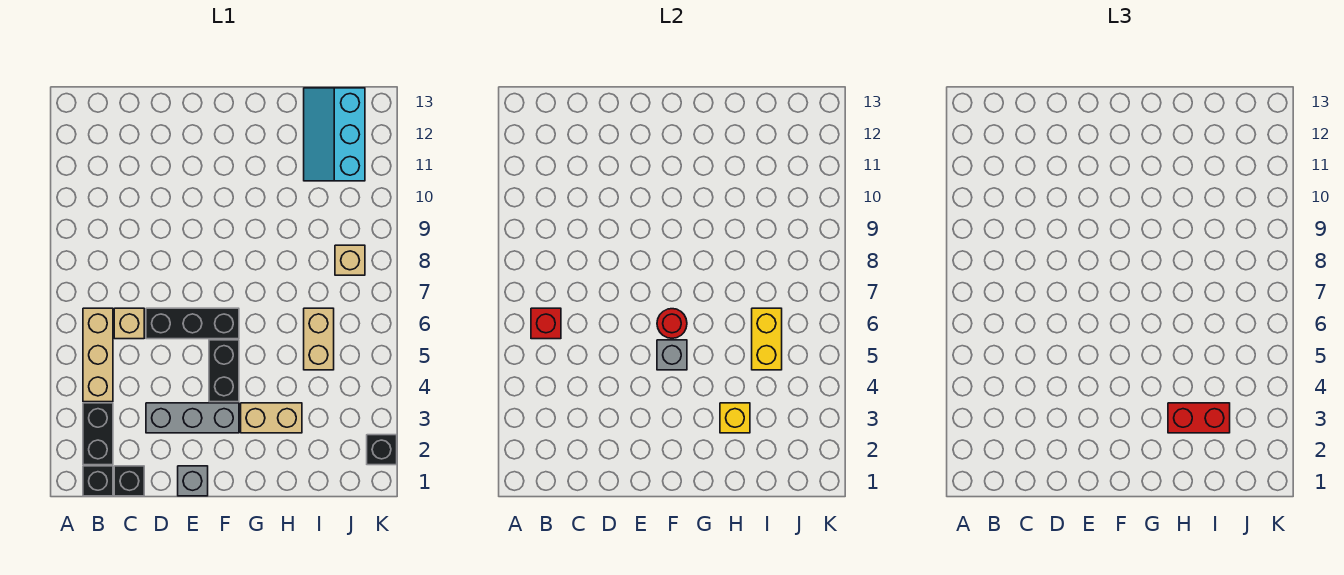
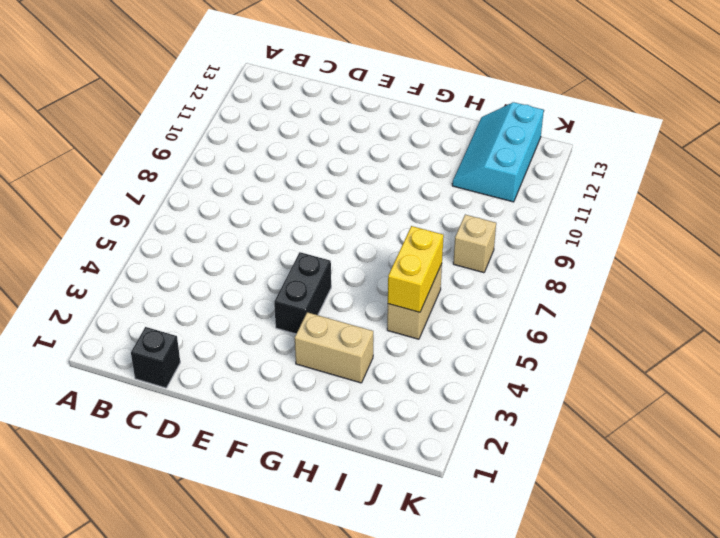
none -> black brick B1 level 1
none -> black brick B2:B3 level 1
none -> tan brick B4:B6 level 1

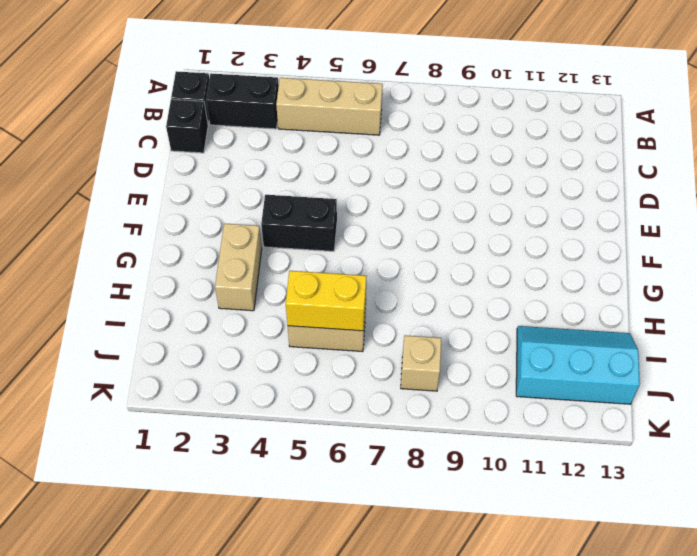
none -> tan brick C6 level 1
none -> grey brick D3:F3 level 1
none -> black brick D6:F6 level 1

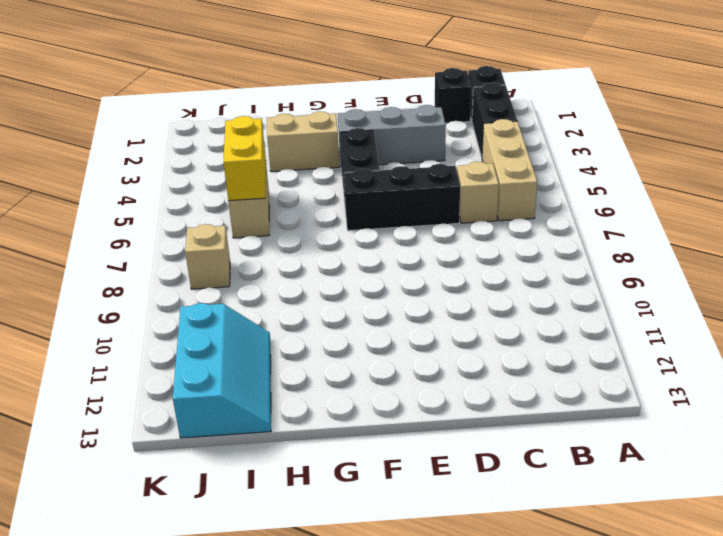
none -> grey brick E1 level 1
none -> black brick K2 level 1
none -> red brick B6 level 2

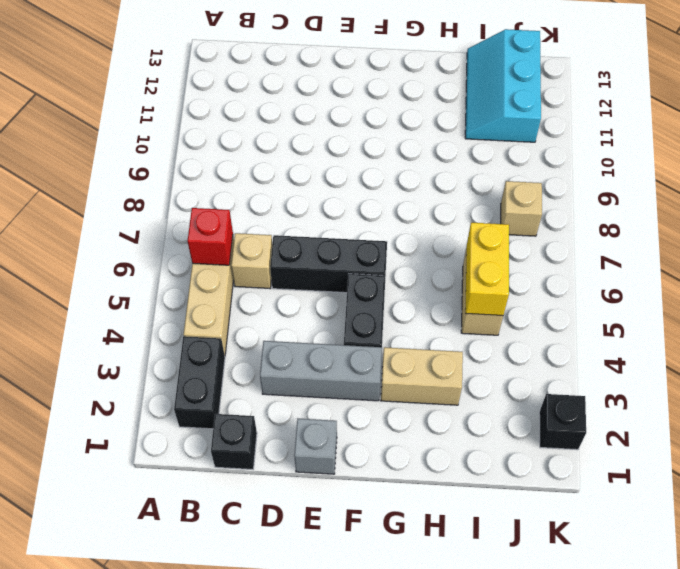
none -> black brick B1 level 1
none -> grey brick F5 level 2
none -> red round brick F6 level 2

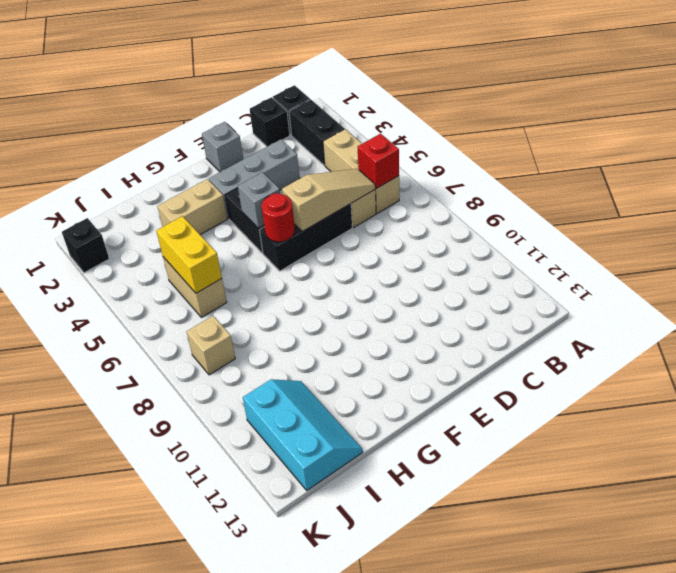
tan slope C6:E6 level 2 top E -> none
none -> yellow brick H3 level 2
none -> red brick H3:I3 level 3

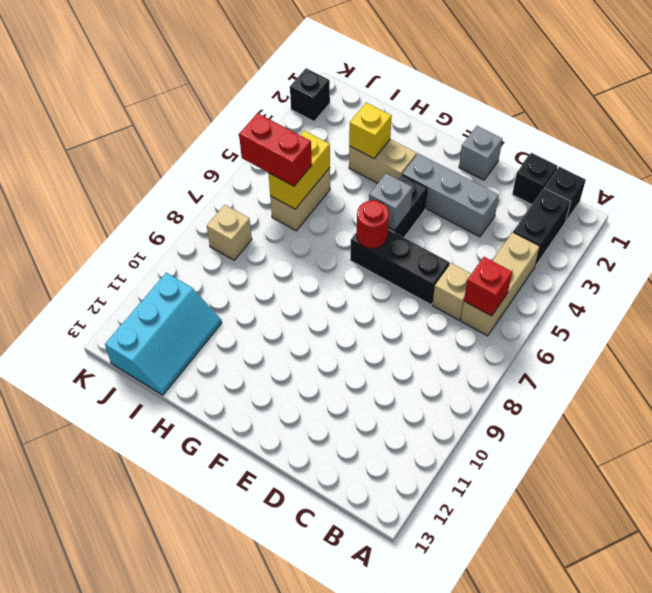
red brick I6:J6 level 3 -> red brick H3:I3 level 3

